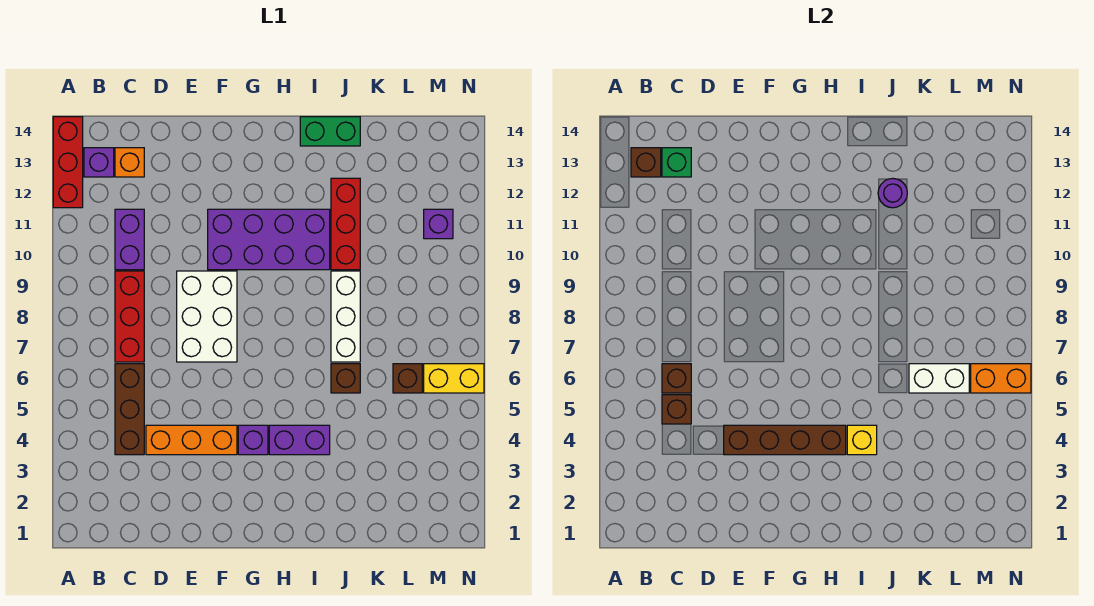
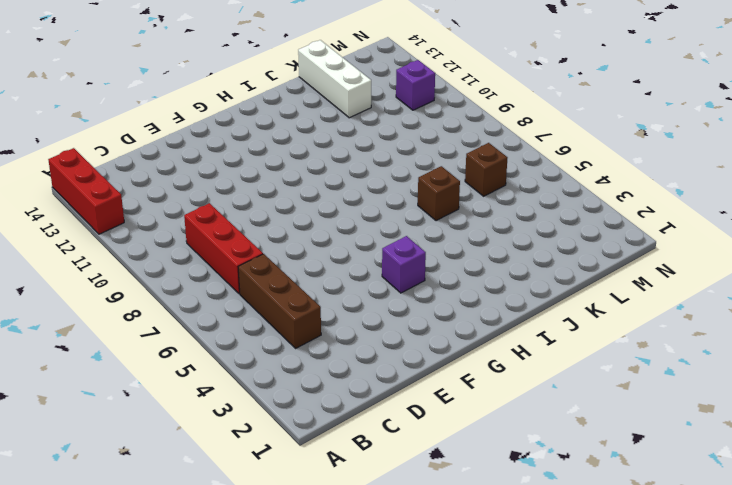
white brick K12:K14 level 1 -> white brick J7:J9 level 1
none -> purple brick B13 level 1
none -> purple brick C10:C11 level 1
none -> orange brick C13 level 1

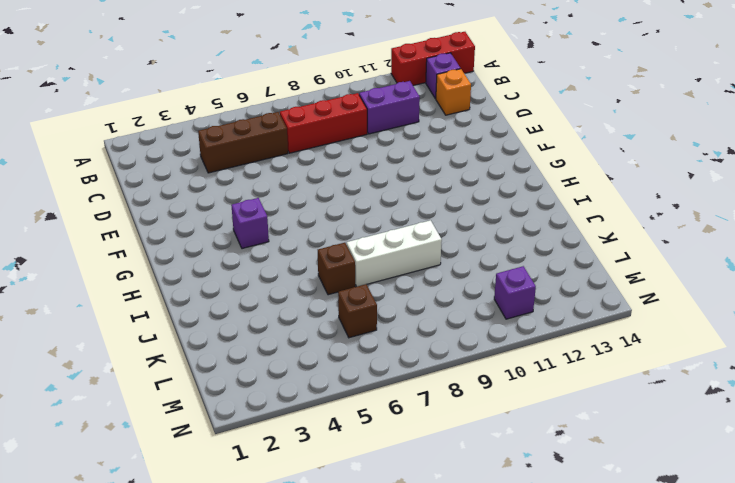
none -> orange brick D4:F4 level 1
none -> white brick E7:F9 level 1
none -> purple brick F10:I11 level 1

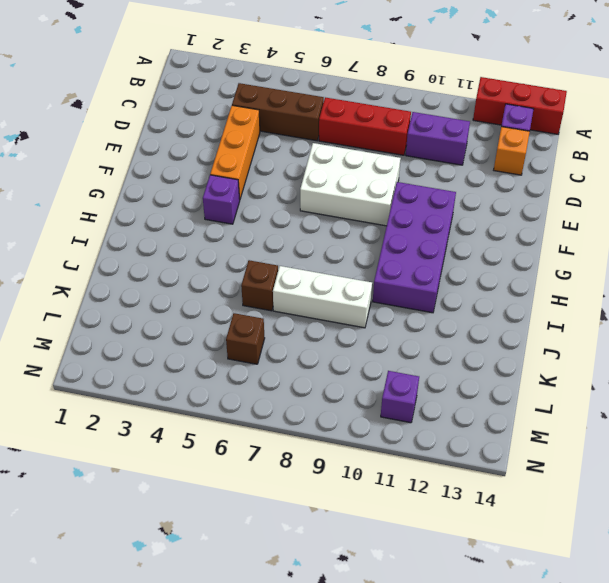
none -> purple brick H4:I4 level 1
none -> green brick I14:J14 level 1
none -> red brick J10:J12 level 1

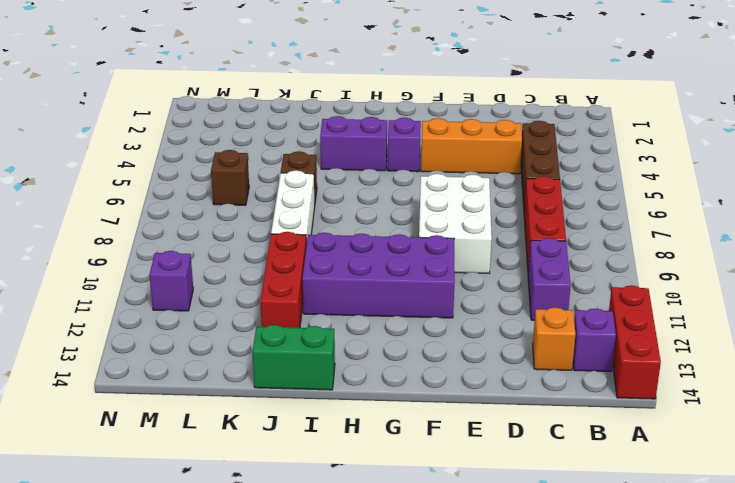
none -> yellow brick M6:N6 level 1
none -> brown brick B13 level 2
none -> brown brick C5 level 2

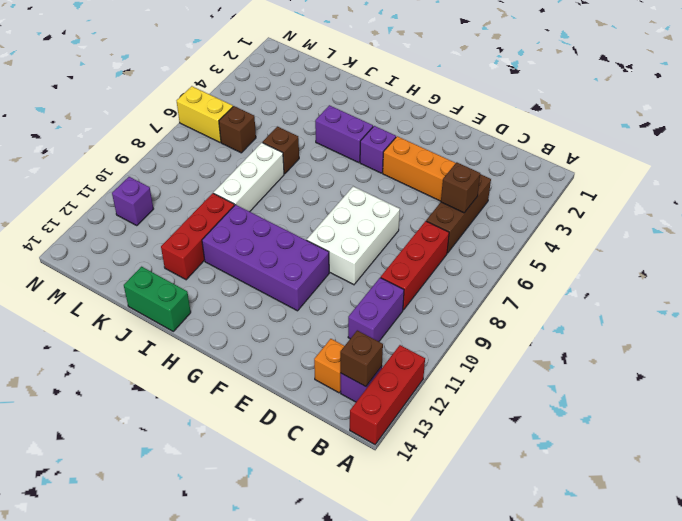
none -> brown brick C6 level 2
none -> green brick C13 level 2
none -> brown brick E4:H4 level 2

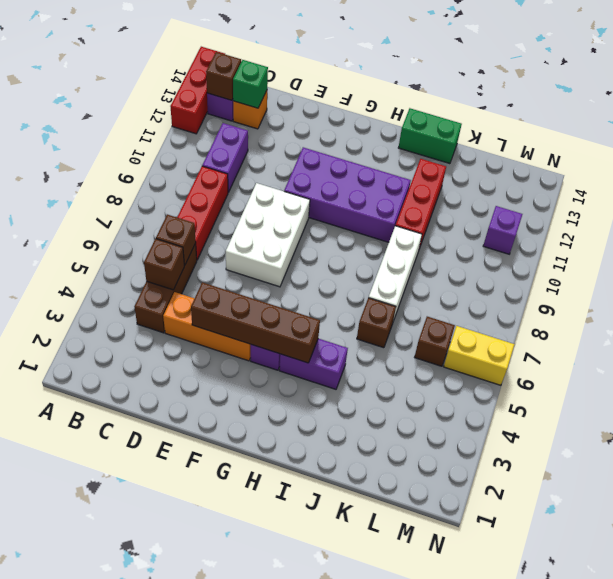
none -> yellow brick I4 level 2
none -> purple round brick J12 level 2
none -> white brick K6:L6 level 2

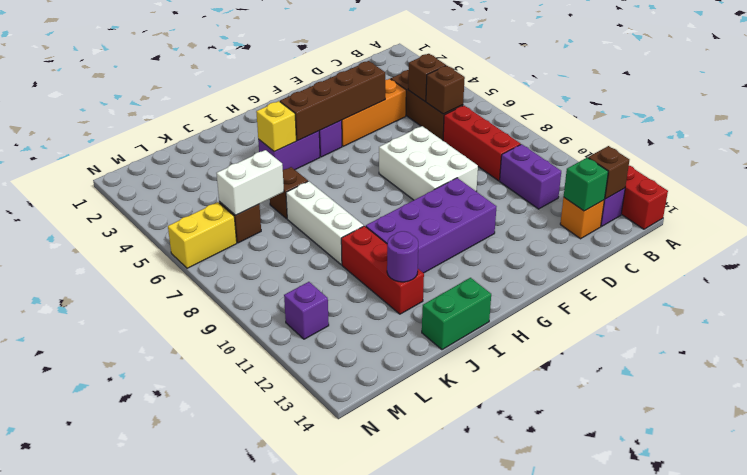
none -> orange brick M6:N6 level 2

